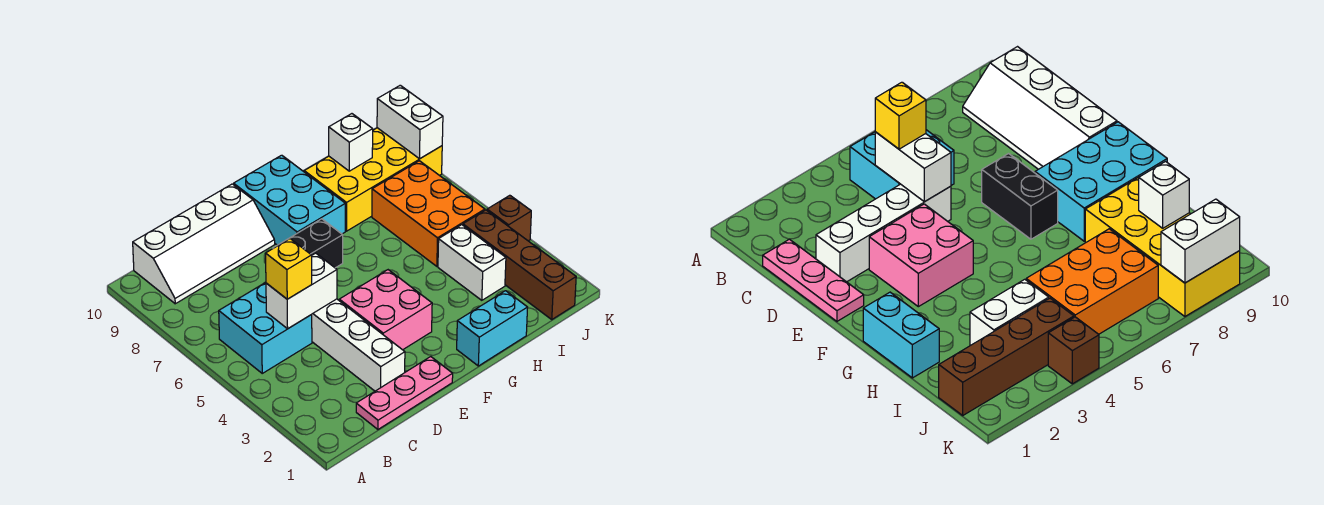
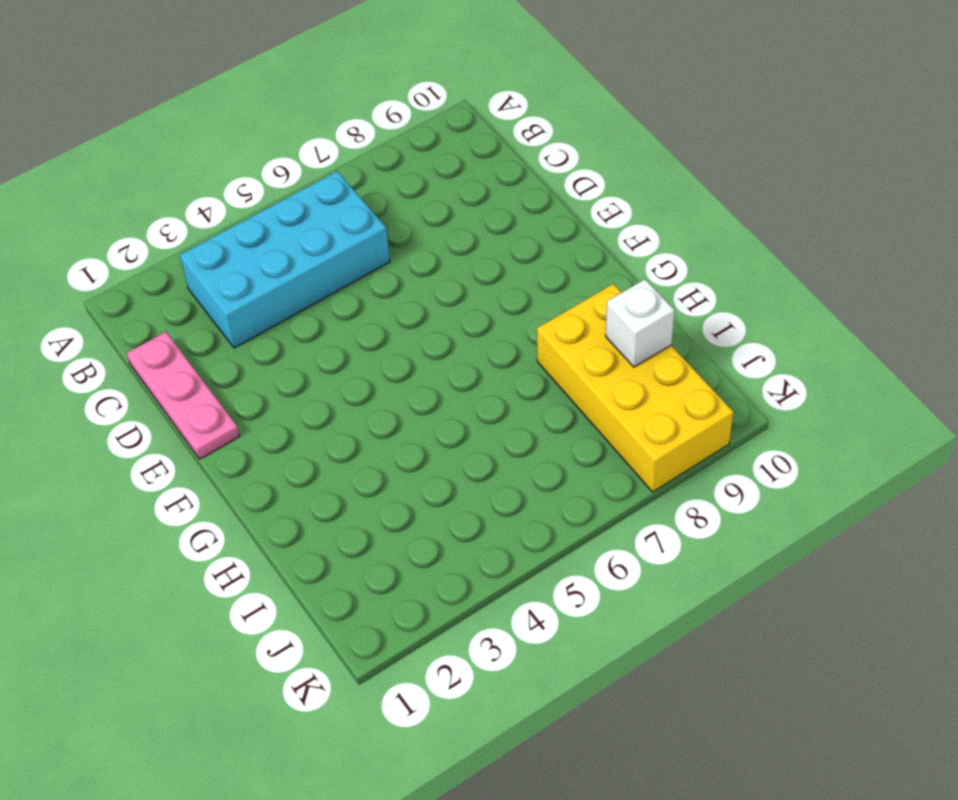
cyan brick B3:C6 level 1 -> cyan brick B5:C6 level 1
none -> white slope B9:E10 level 1 top 10
none -> white brick D2:D5 level 1
none -> pink brick E3:F4 level 1

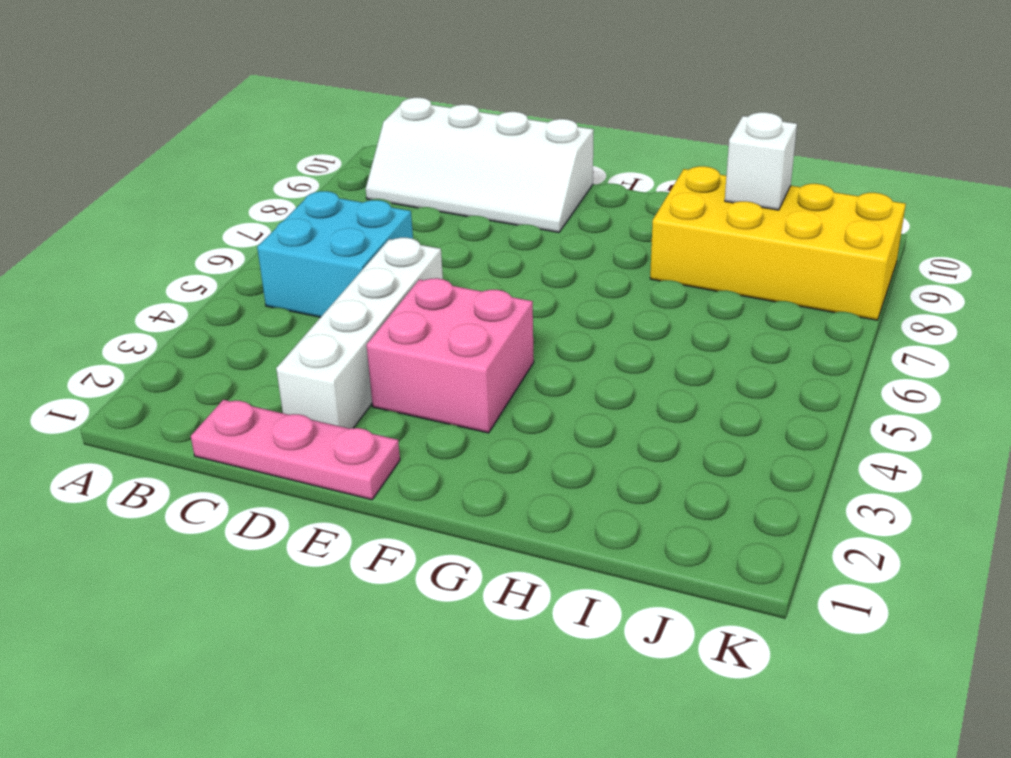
none -> black brick E7:F7 level 1
none -> cyan brick F8:G10 level 1
none -> cyan brick G1:H1 level 1

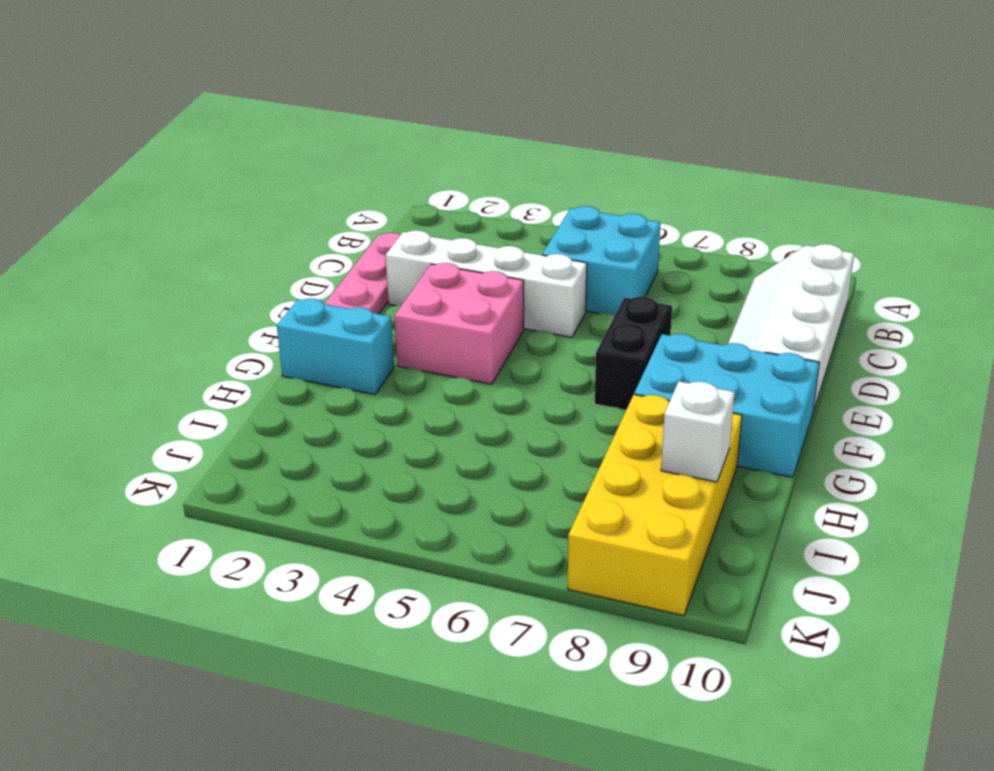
cyan brick G1:G2 level 1 -> cyan brick G1:H1 level 1
none -> white brick I3:I4 level 1
none -> orange brick I5:J7 level 1
none -> brown brick J1:J4 level 1

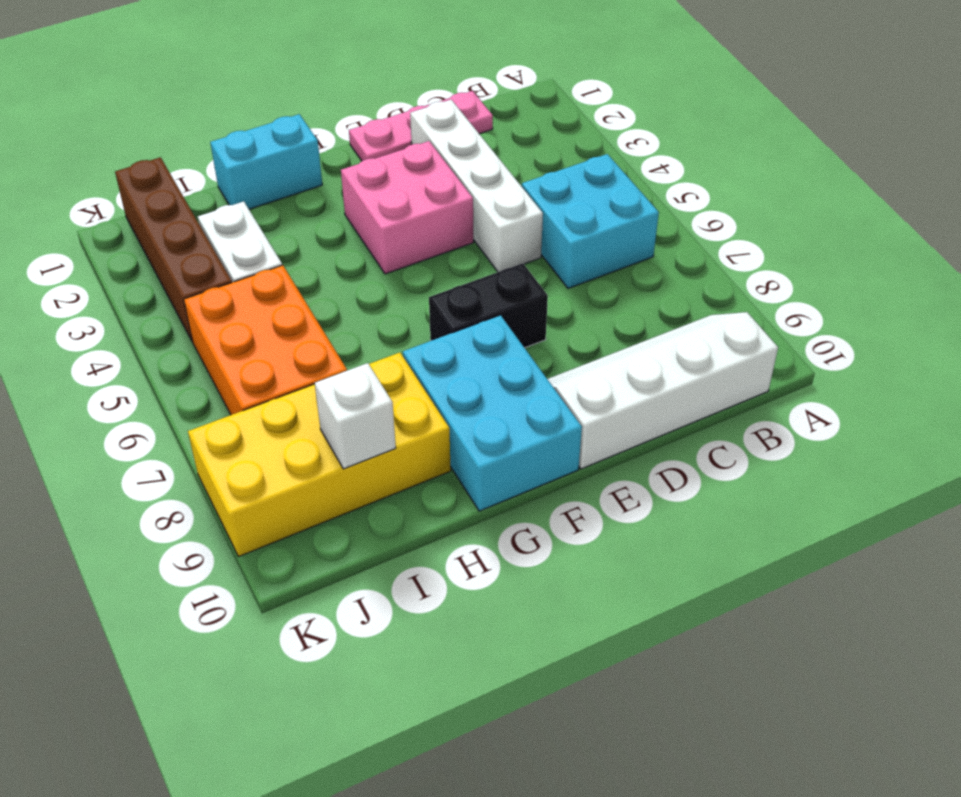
none -> brown brick K4 level 1
none -> white brick C5:D5 level 2
none -> white brick K8:K9 level 2

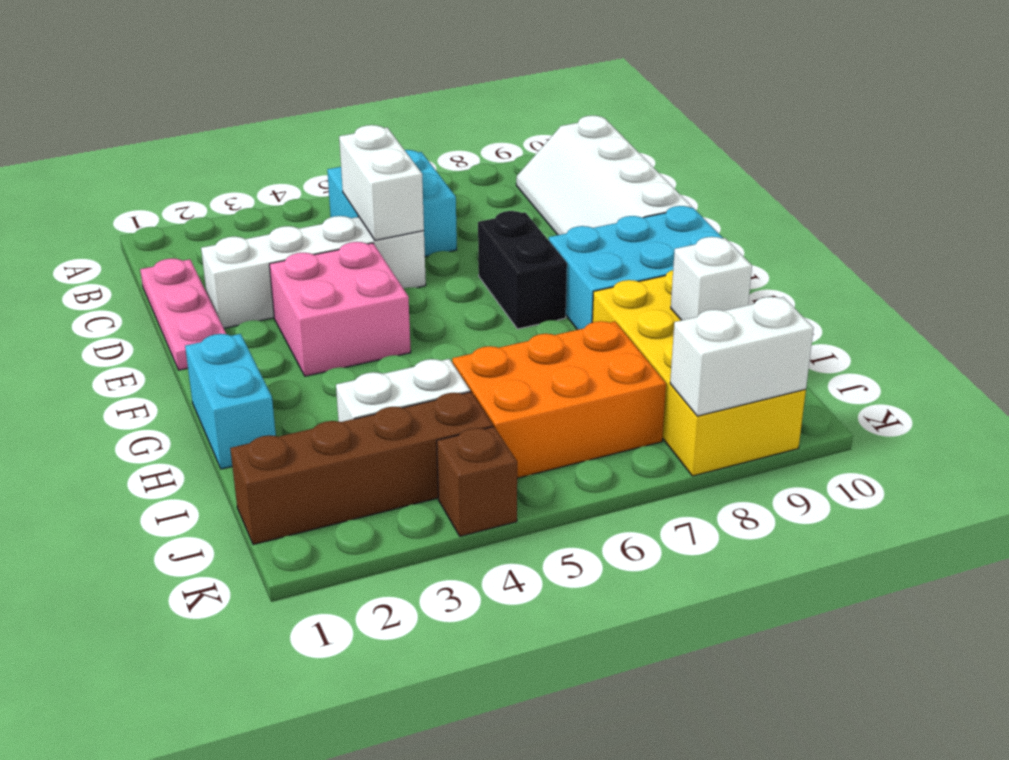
none -> yellow brick C5 level 3

